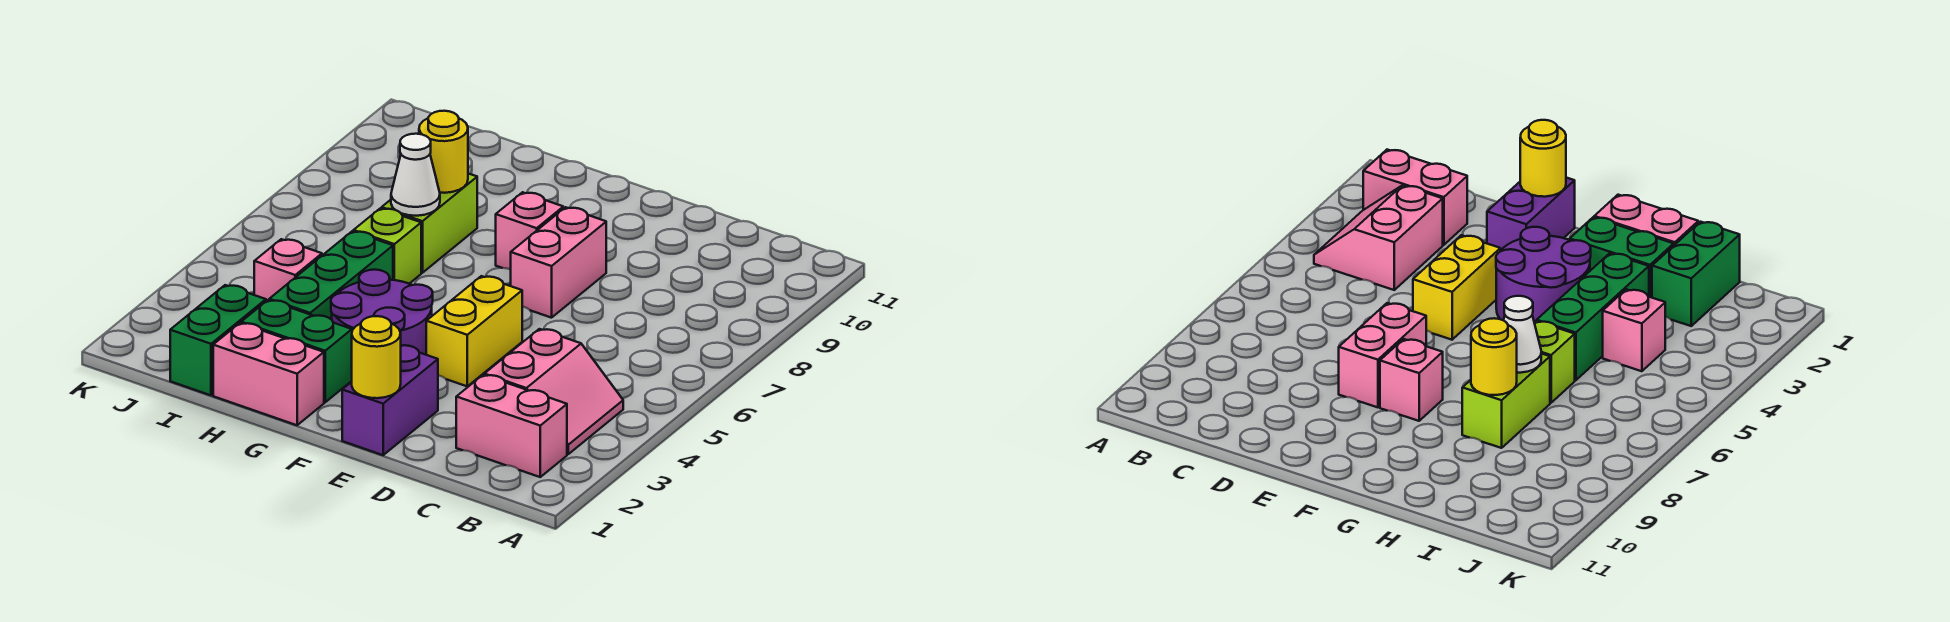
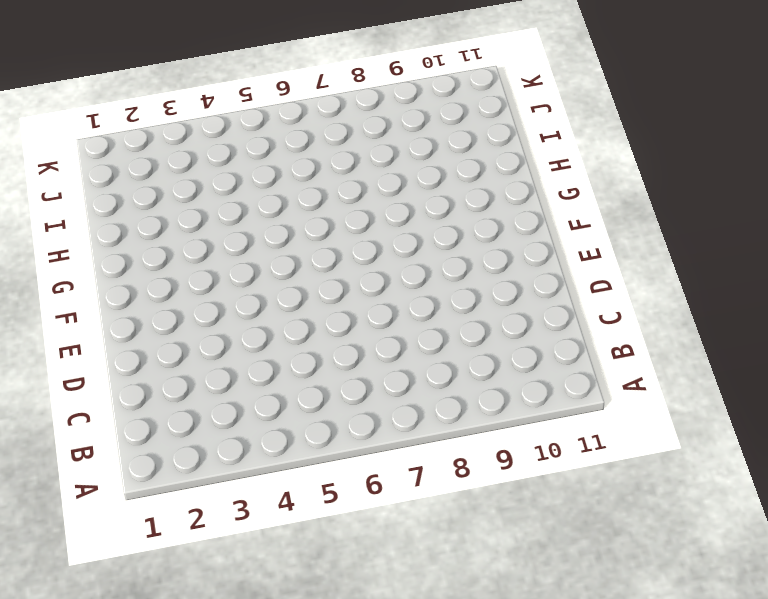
none -> pink brick B2:C2 level 1
none -> pink slope B3:C4 level 1 top C
none -> purple brick E1:E2 level 1

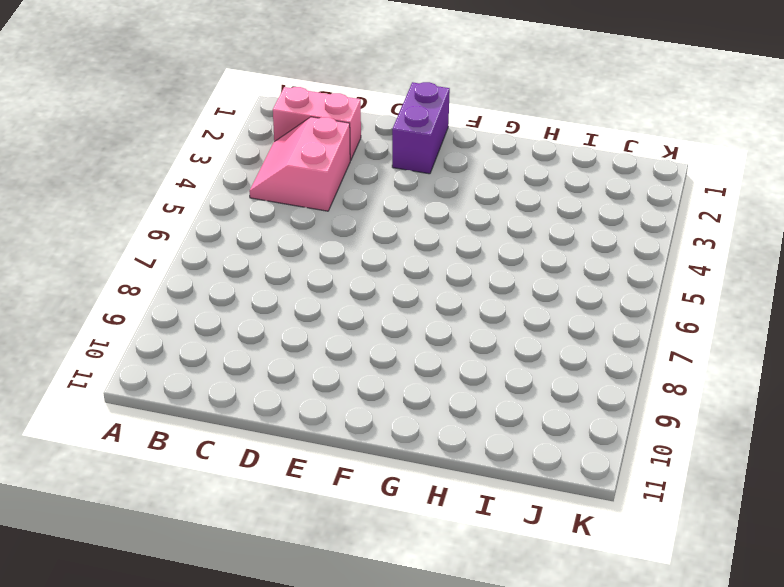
none -> yellow brick E4:E5 level 1
none -> pink brick E7:E8 level 1
none -> purple round brick F3:G4 level 1

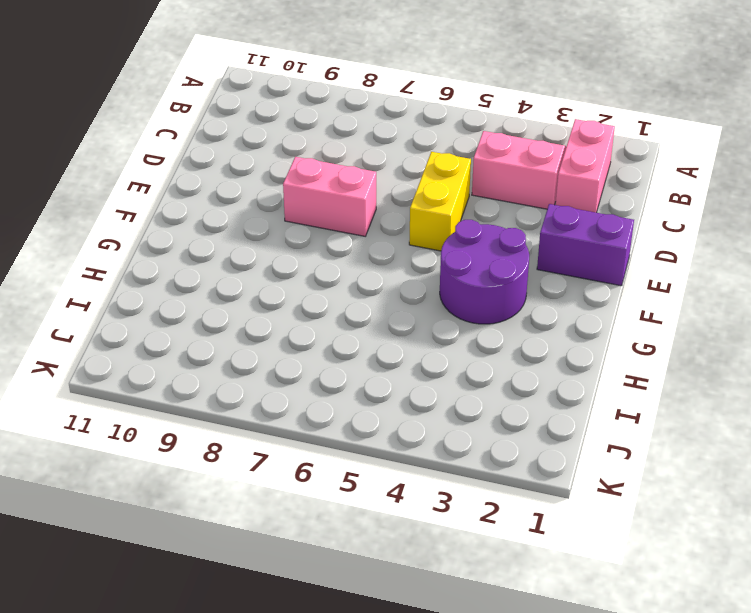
yellow brick D5:E5 level 1 -> yellow brick E4:E5 level 1
none -> pink brick F8 level 1
none -> pink brick G1:H1 level 1
none -> green brick G2:H2 level 1

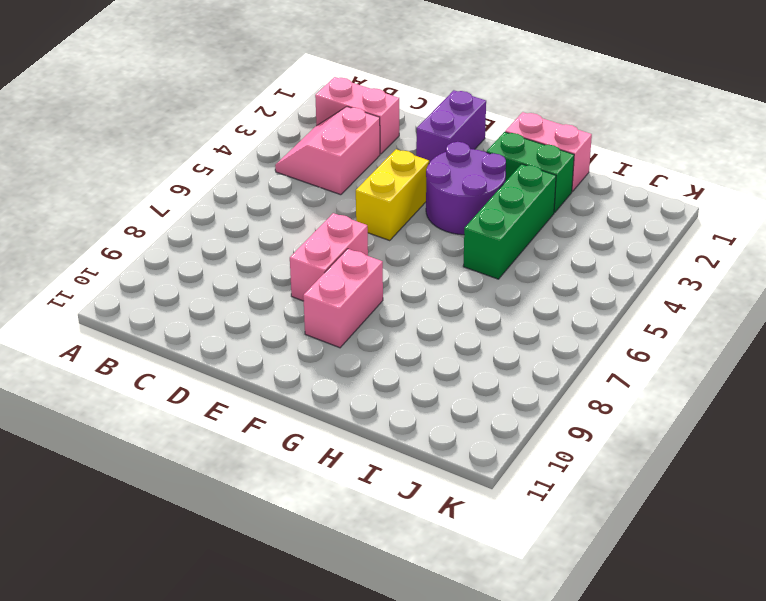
pink brick F8:F9 level 1 -> pink brick F8 level 1
none -> lime brick H6 level 1
none -> lime brick H7:H8 level 1
none -> green brick I1:I2 level 1

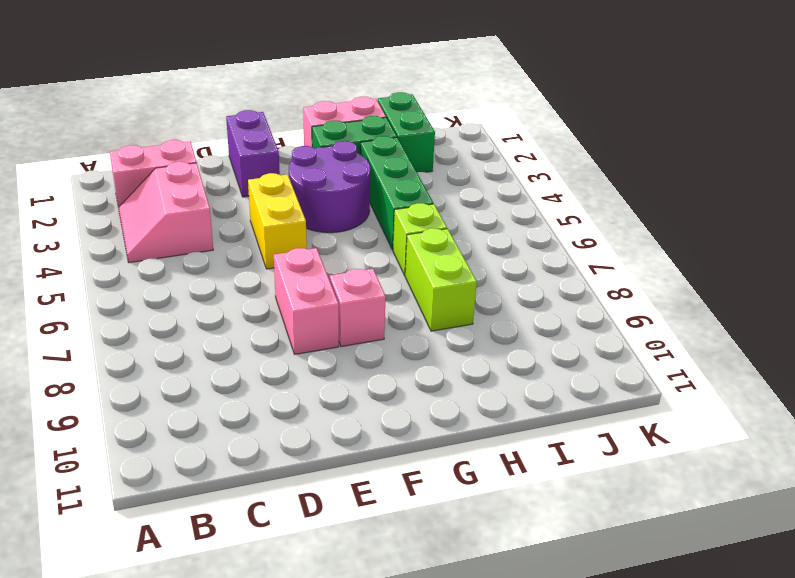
none -> pink brick I4 level 1
none -> yellow round brick E1 level 2
none -> white cone H7 level 2

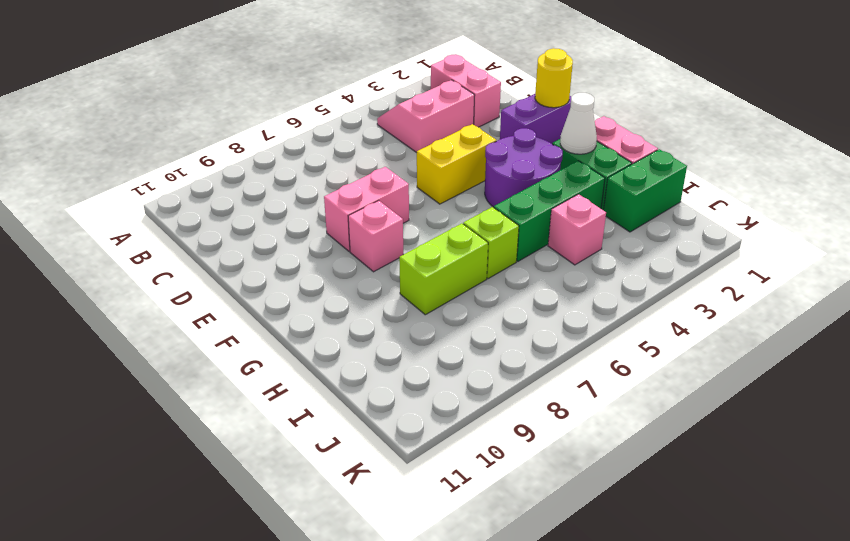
white cone G2 level 2 -> white cone H7 level 2
none -> yellow round brick H8 level 2

